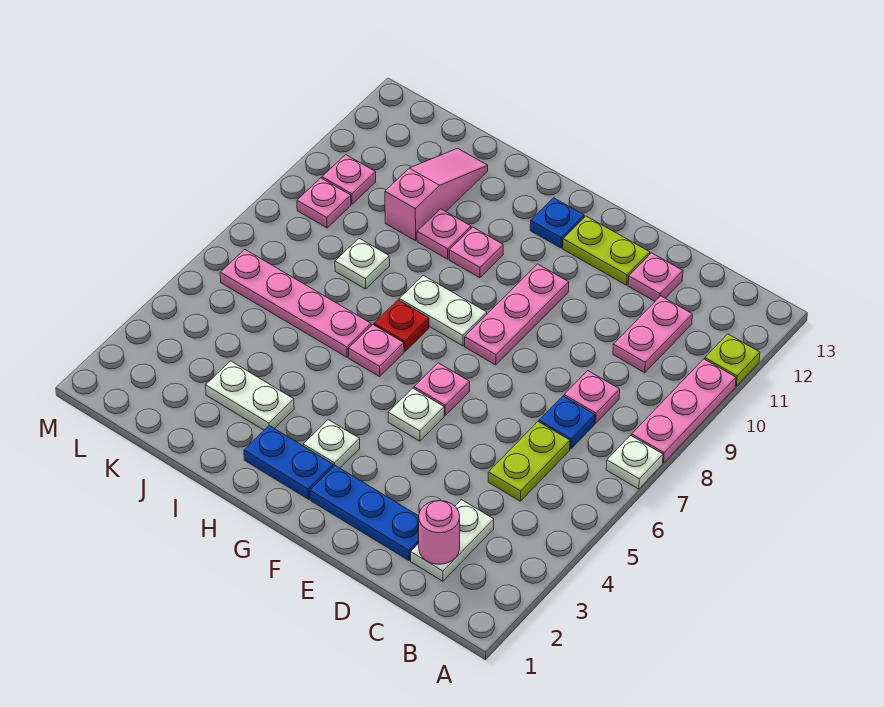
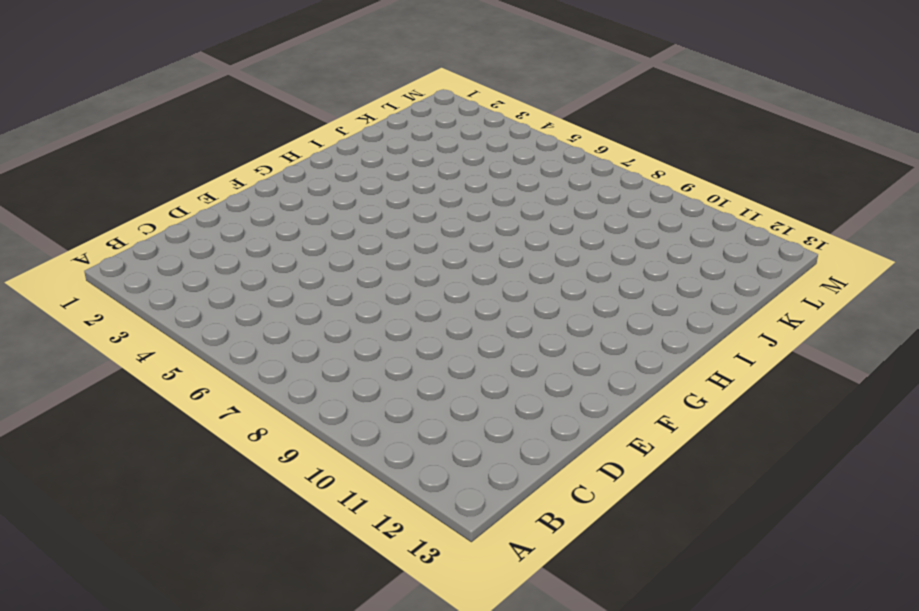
none -> white plate A7 level 1
none -> pink plate A8:A10 level 1
none -> lime plate A11 level 1

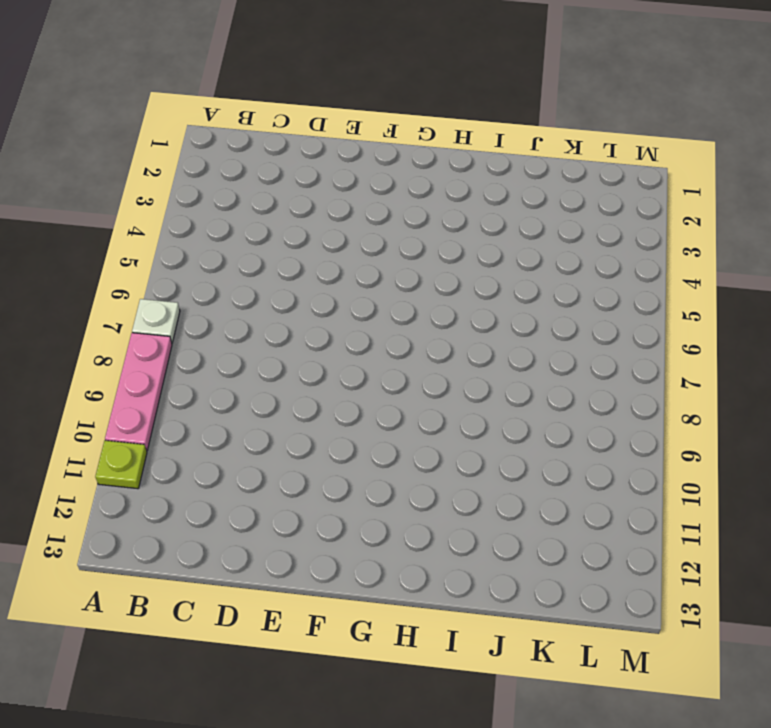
none -> white plate C2:C3 level 1
none -> lime plate C5:C6 level 1
none -> blue plate C7 level 1

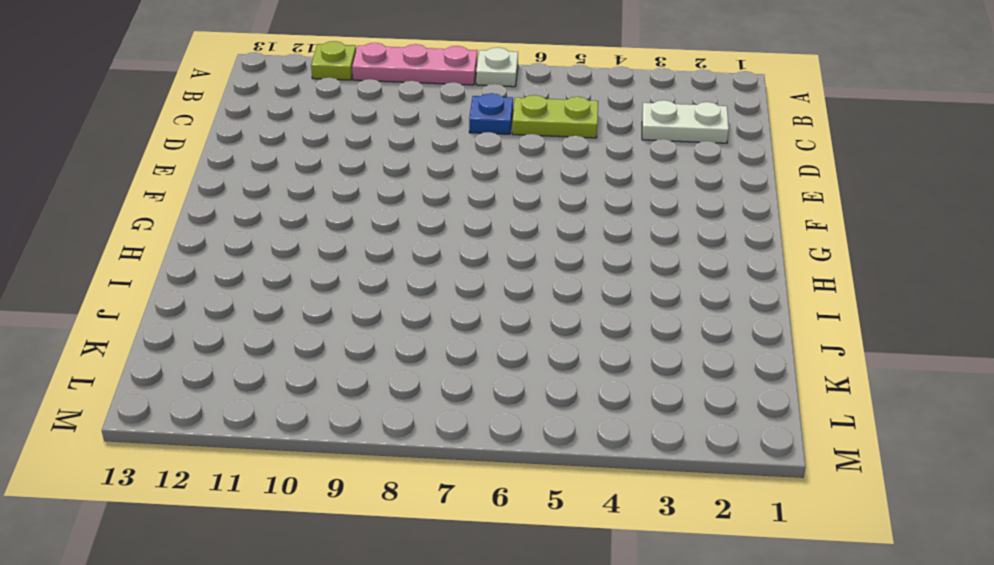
none -> pink plate C8 level 1
none -> pink plate C10:C11 level 1
none -> blue plate D2:F2 level 1

